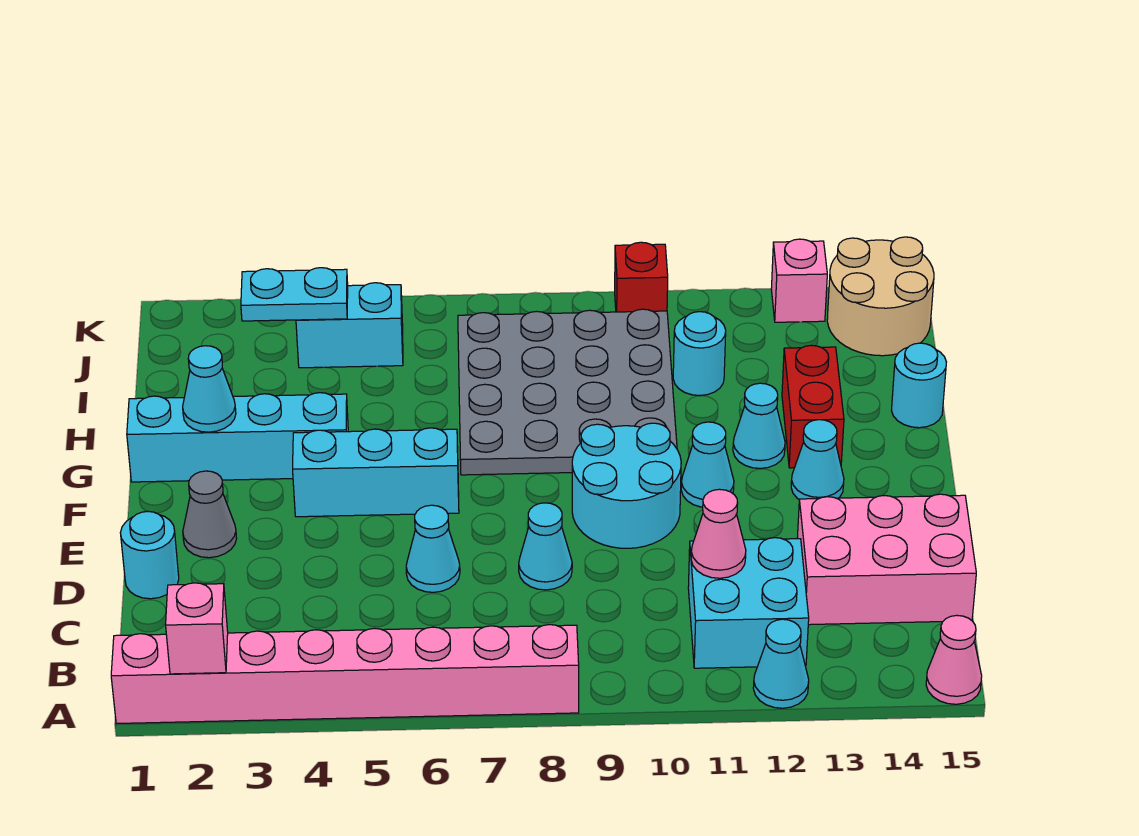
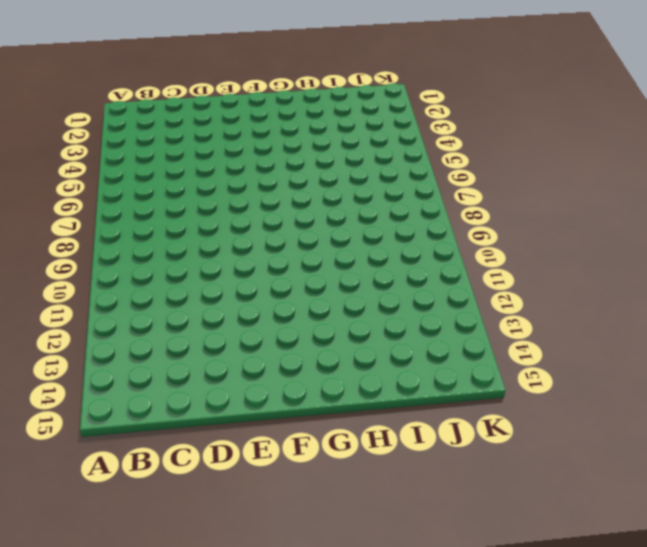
none -> pink brick A1:A8 level 1
none -> cyan cone A12 level 1
none -> pink cone A15 level 1

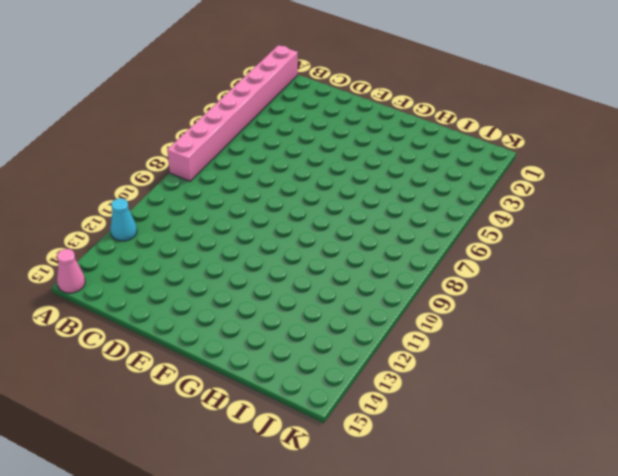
none -> cyan brick B11:C12 level 1
none -> pink brick C13:D15 level 1
none -> cyan round brick D1 level 1

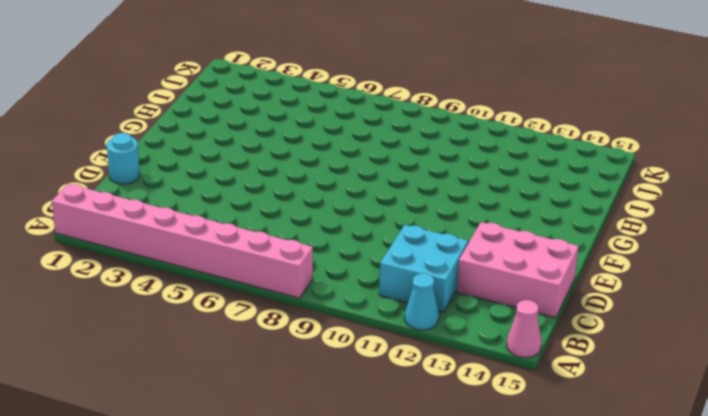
none -> cyan cone D6 level 1
none -> cyan cone D8 level 1
none -> grey cone E2 level 1

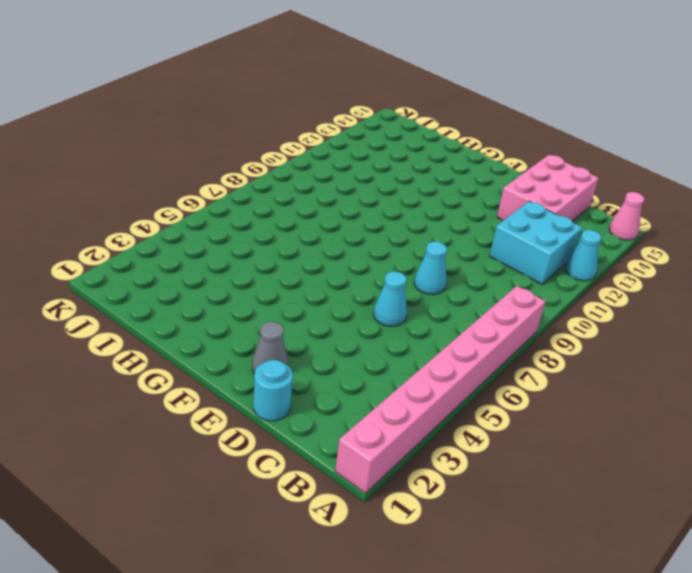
none -> cyan round brick E9:F10 level 1
none -> cyan brick F4:F6 level 1
none -> cyan cone F11 level 1

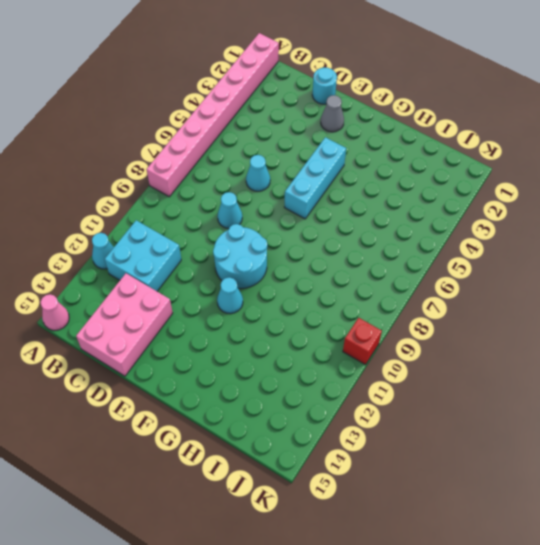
none -> cyan cone F13 level 1
none -> cyan brick G1:G4 level 1
none -> grey plate G7:J10 level 1

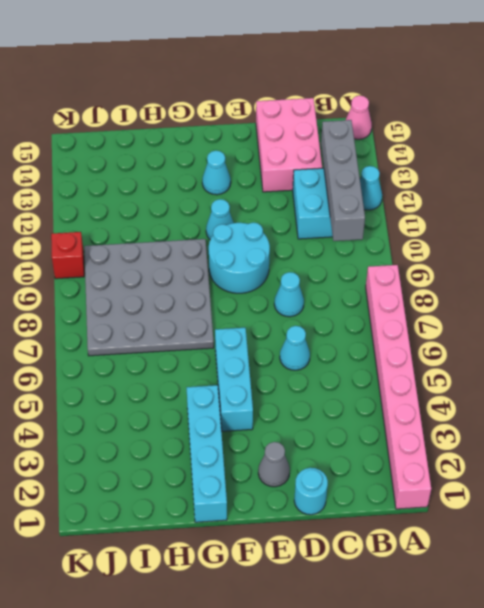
grey brick B10:B13 level 2 -> none
none -> cyan cone G12 level 1
none -> red brick G13:H13 level 1
none -> cyan round brick H15 level 1

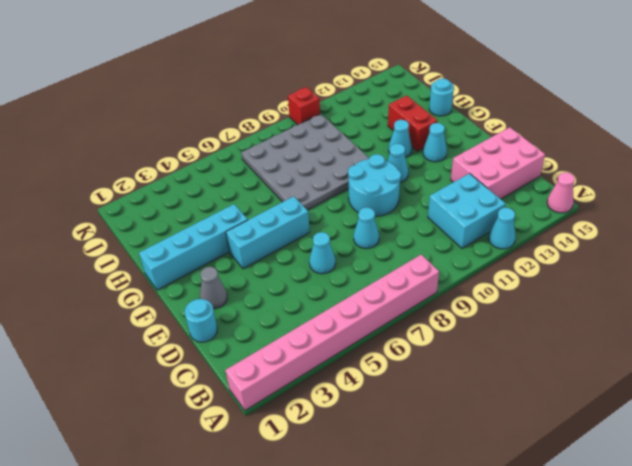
none -> cyan round brick I11 level 1
none -> cyan brick J4:J5 level 1
none -> tan round brick J14:K15 level 1

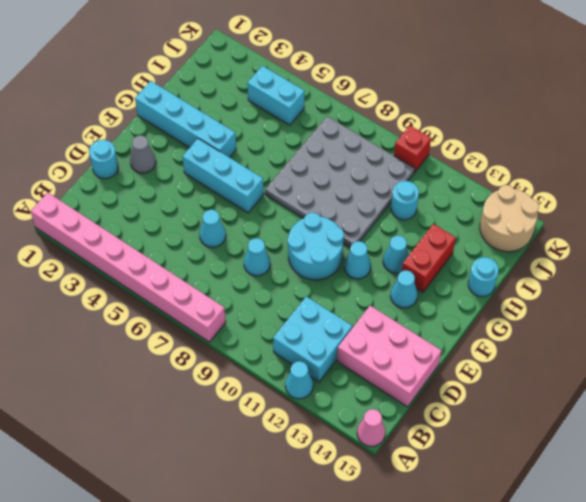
none -> pink brick K13 level 1
none -> pink brick A2 level 2
none -> pink cone C11 level 2

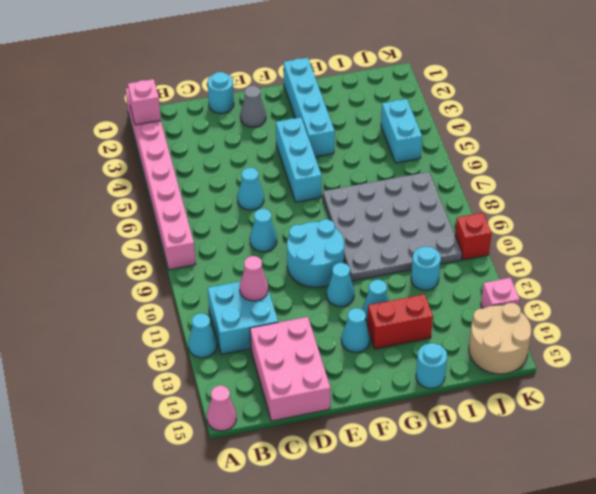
none -> cyan cone G2 level 2
none -> cyan plate J3:J4 level 2

